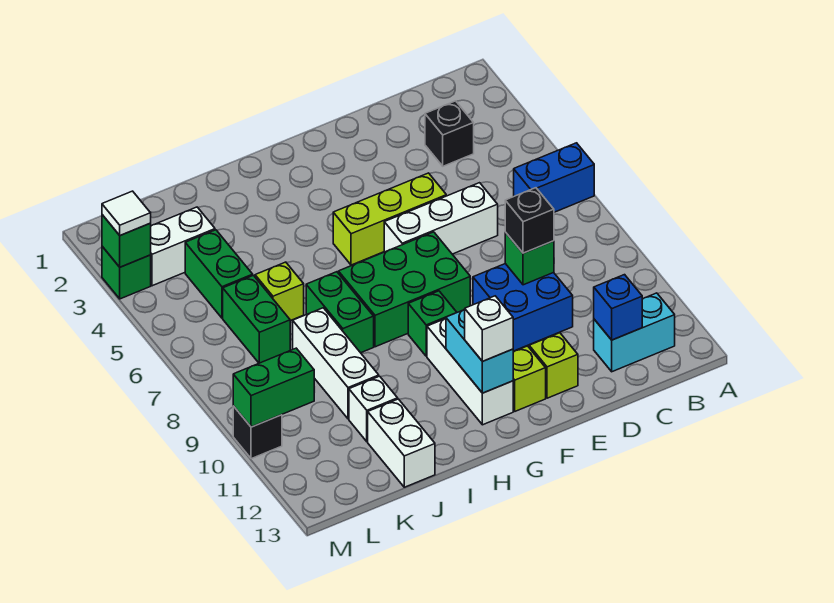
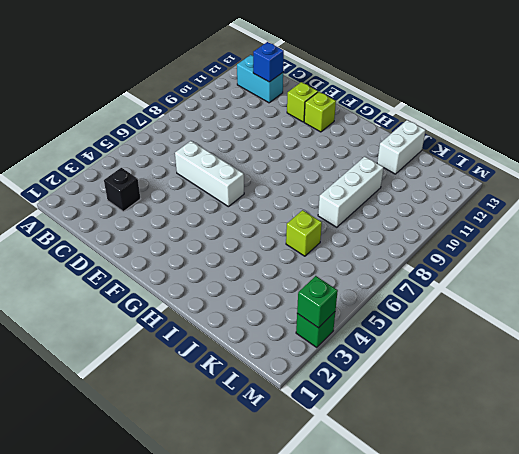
none -> blue brick A6:B6 level 1
none -> blue brick D9:E10 level 1
none -> lime brick E5:G5 level 1

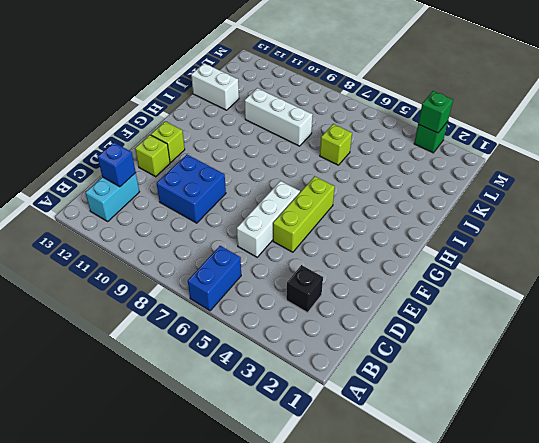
none -> green brick F7:H8 level 1
none -> green brick G9 level 1
none -> white brick G10:G12 level 1

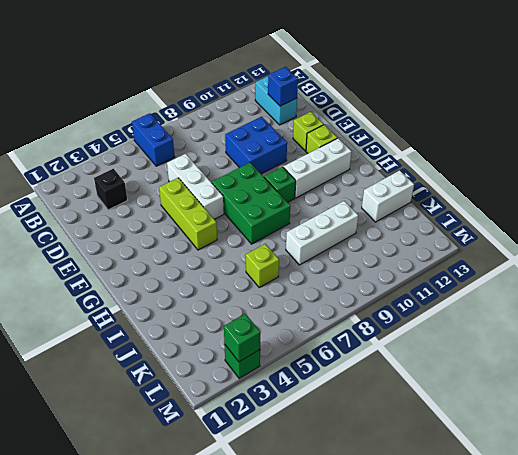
none -> green brick I7:I8 level 1
none -> white brick J11 level 1
none -> white brick K3:L3 level 1

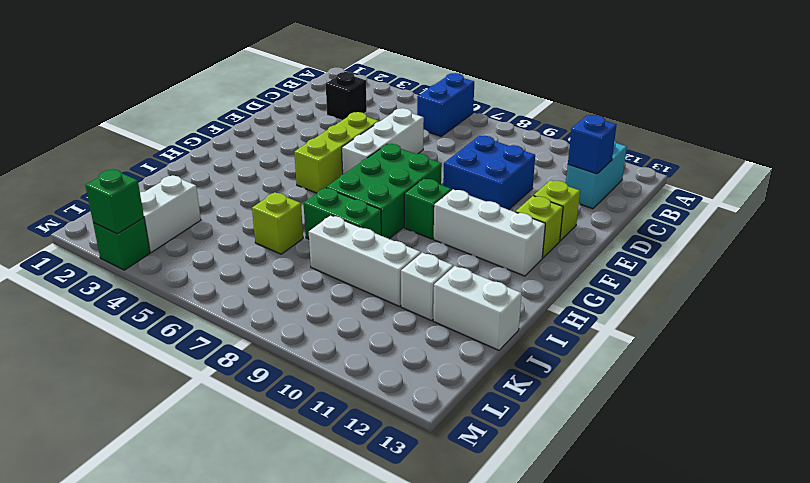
none -> green brick K4:K5 level 1
none -> green brick K6:K7 level 1
none -> black brick M10 level 1

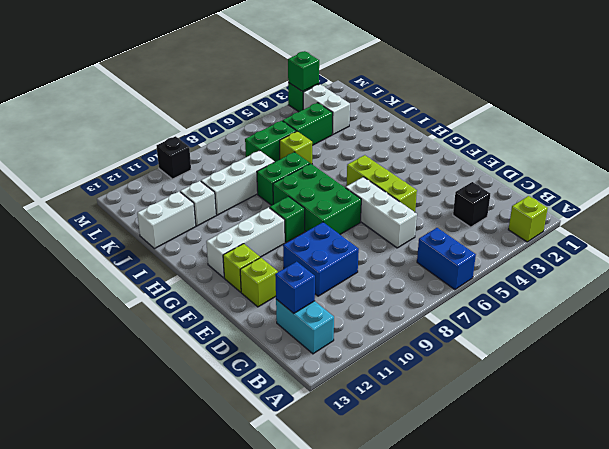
lime brick A2 level 1 -> none
none -> green brick D9 level 2
none -> cyan brick G11:G12 level 2
none -> green brick L10:M10 level 2

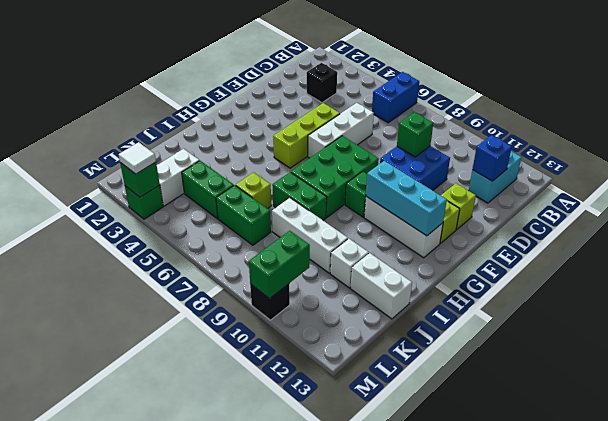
cyan brick G10:G12 level 2 -> cyan brick G11:G12 level 2
none -> black brick D9 level 3
none -> white brick G12 level 3

